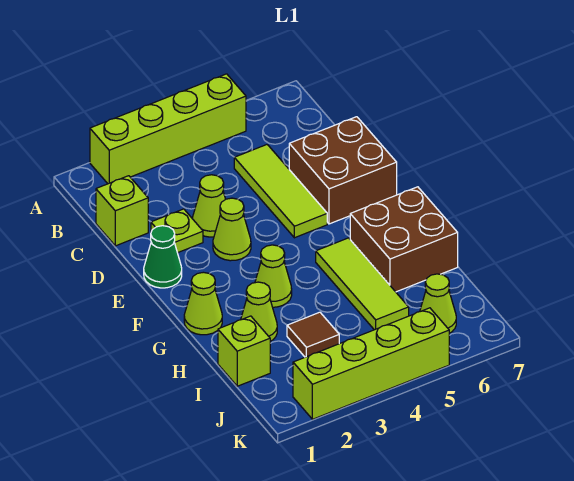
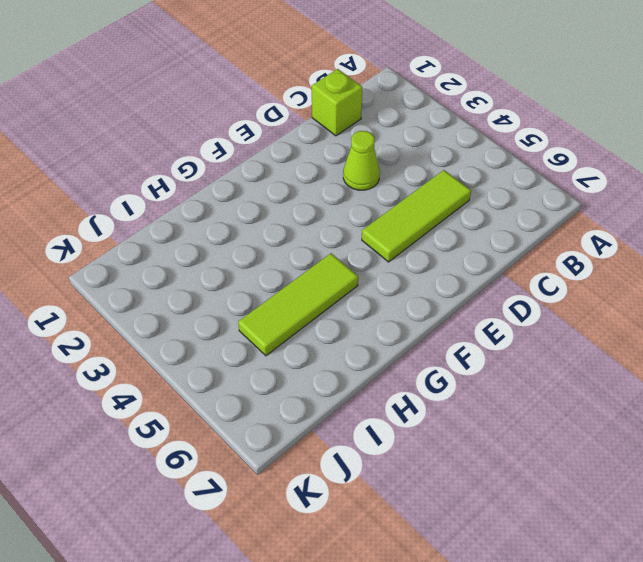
none -> lime brick A2:A5 level 1
none -> lime plate D2 level 1
none -> brown brick D6:E7 level 1

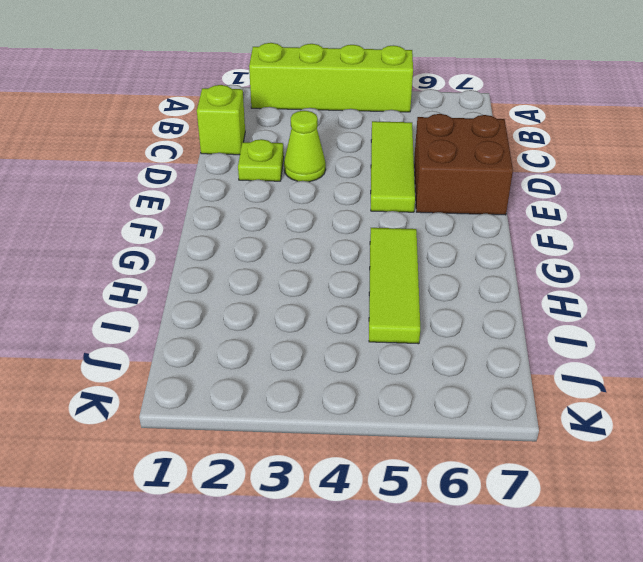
none -> green cone E1 level 1
none -> lime cone E3 level 1
none -> lime cone G1 level 1

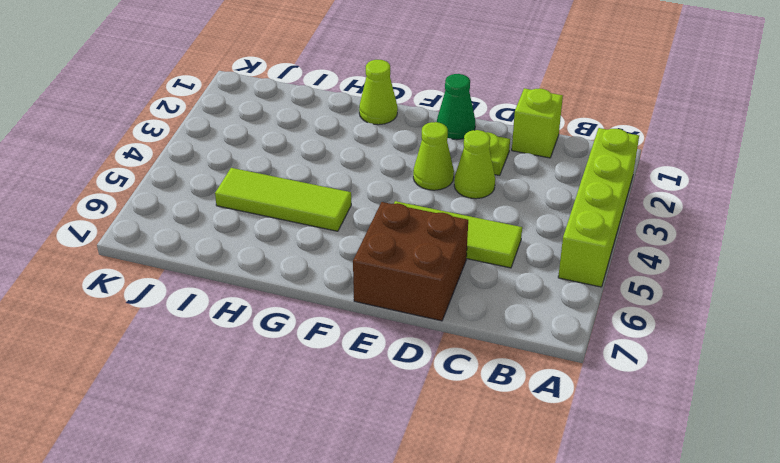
none -> lime cone G3 level 1
none -> brown brick G6:H7 level 1
none -> lime cone H2 level 1

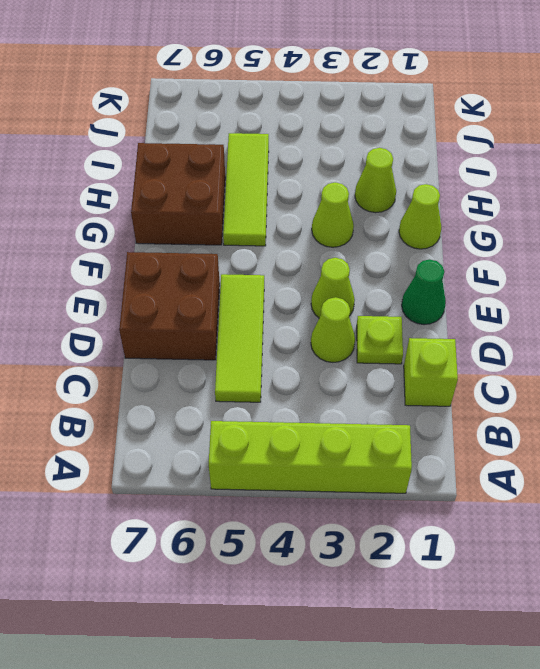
none -> lime brick I1 level 1
none -> brown tile I3 level 1
none -> lime cone J6 level 1

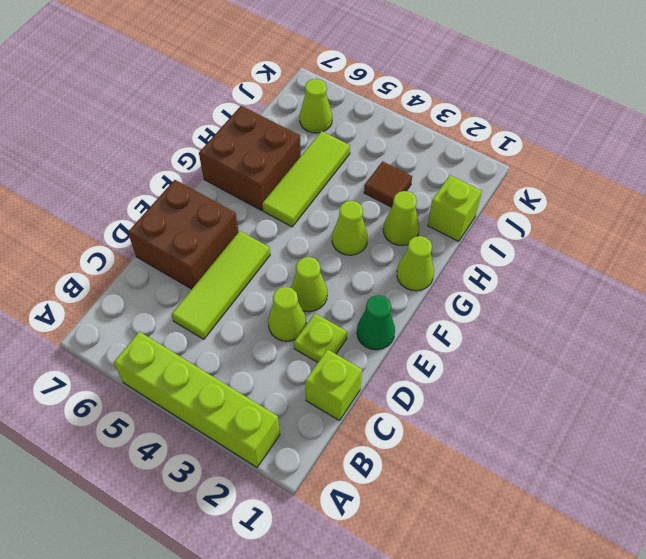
none -> lime brick K2:K5 level 1

